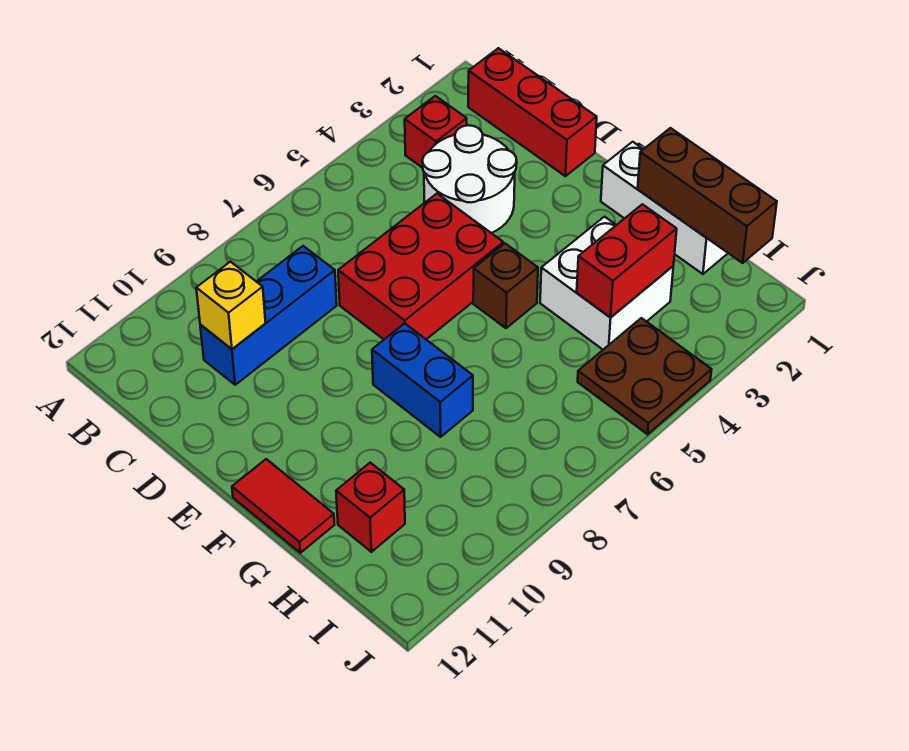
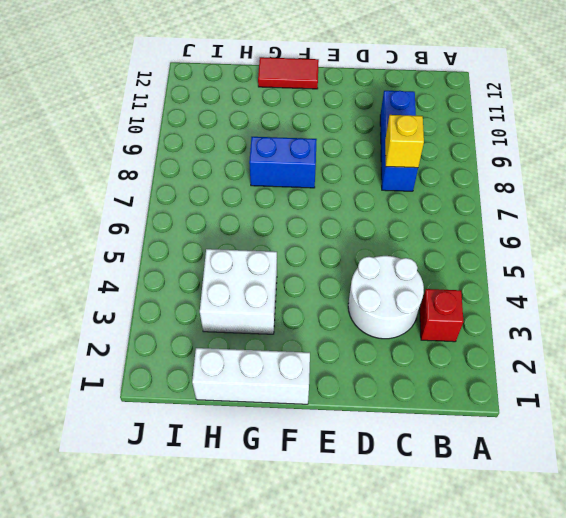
yellow brick C8 level 2 -> yellow brick C10 level 2
none -> red brick B1:D1 level 1
none -> red brick D5:E7 level 1
none -> brown brick F5 level 1

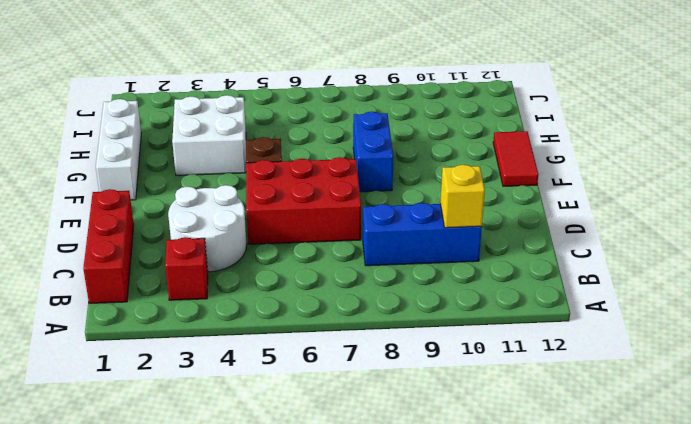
none -> red brick H11 level 1
none -> brown plate I4:J5 level 1
none -> brown brick G1:I1 level 2

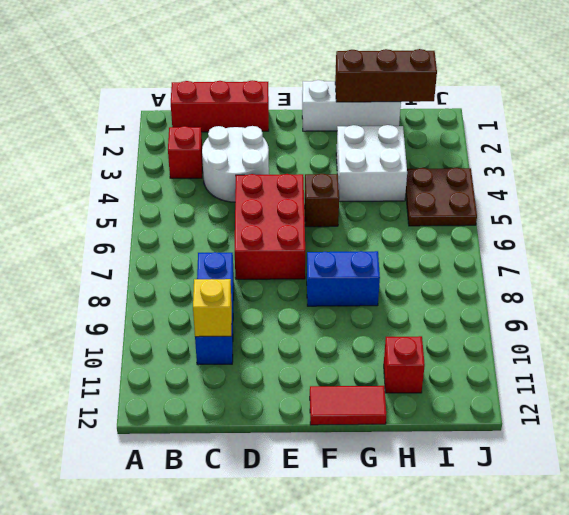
none -> red brick H3:H4 level 2

